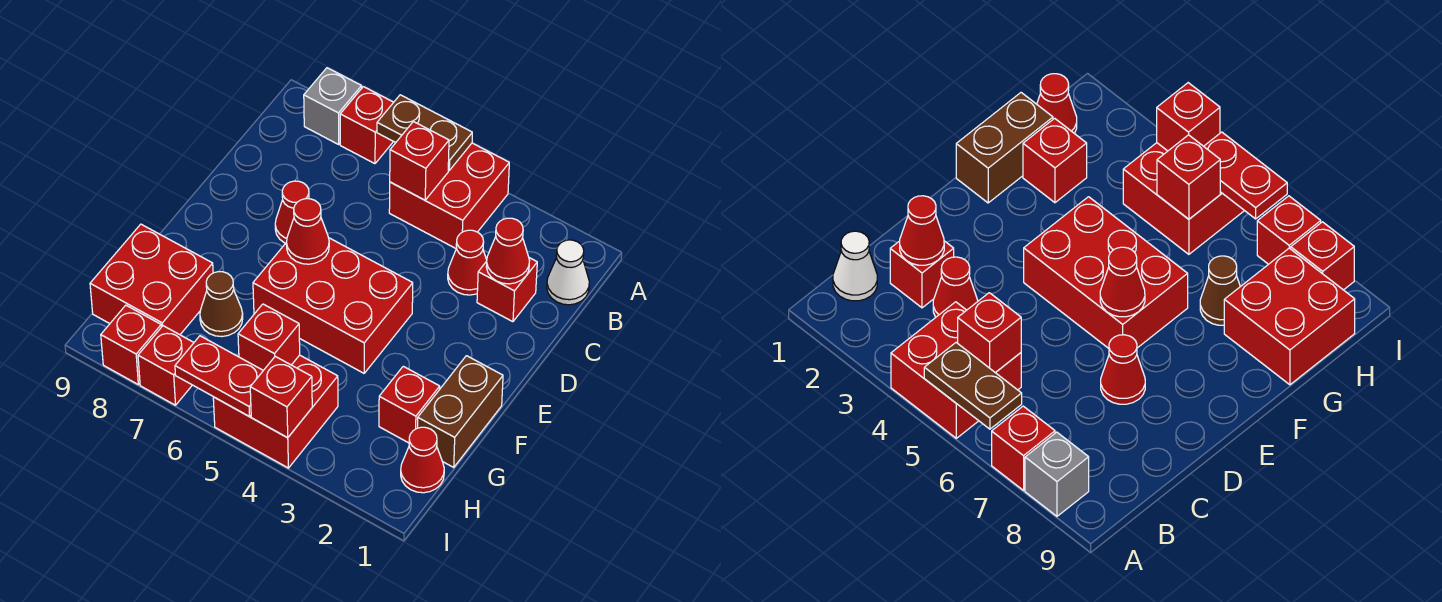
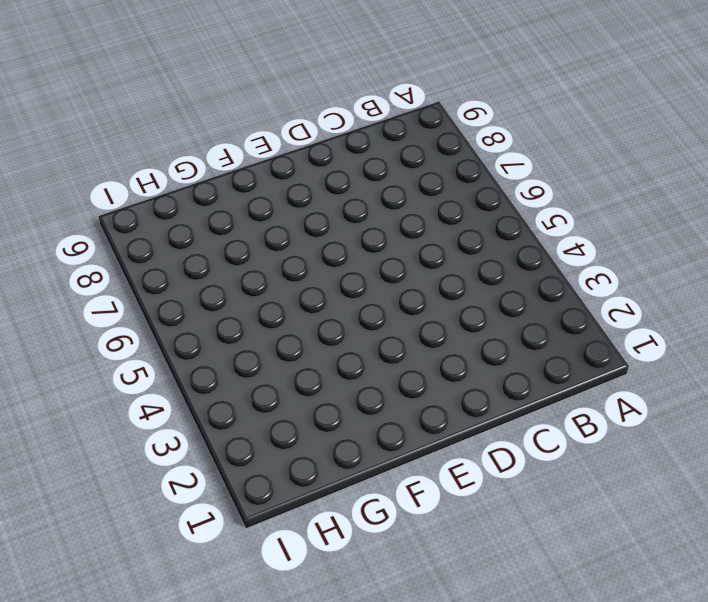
none -> red brick A4:B5 level 1
none -> red brick A7 level 1
none -> grey brick A8 level 1

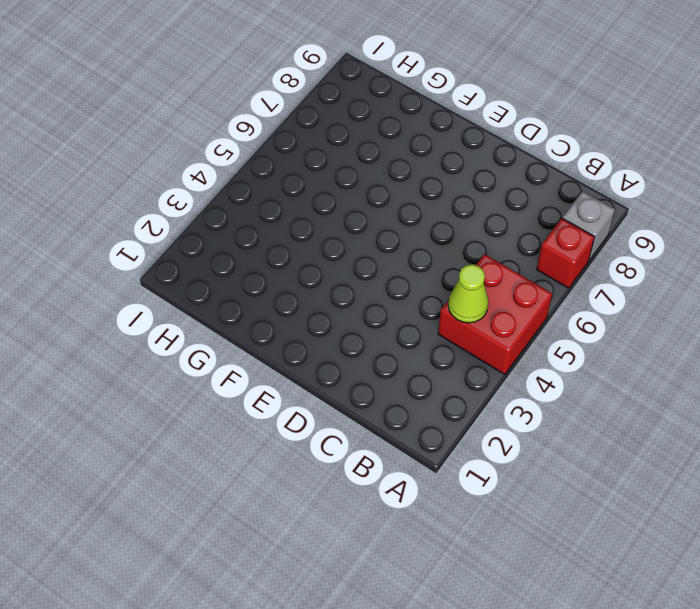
lime cone B4 level 2 -> none
none -> white cone B1 level 1
none -> red brick C2 level 1
none -> red cone C3 level 1

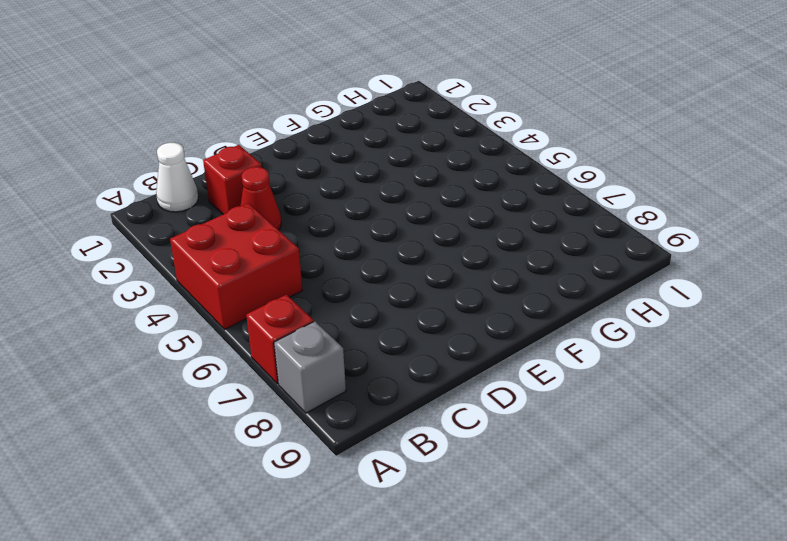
none -> red cone D7 level 1
none -> red brick E4:F6 level 1
none -> brown brick F1:G1 level 1

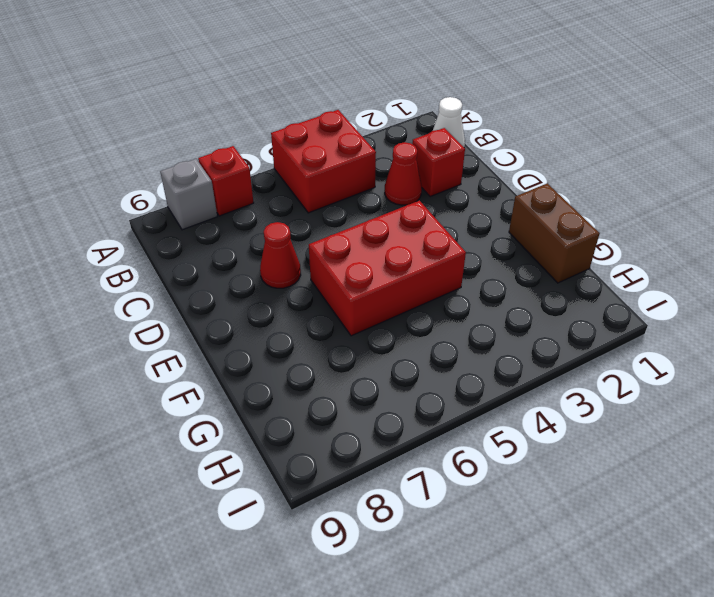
none -> red brick G2 level 1
none -> brown cone G7 level 1
none -> red brick G8:H9 level 1

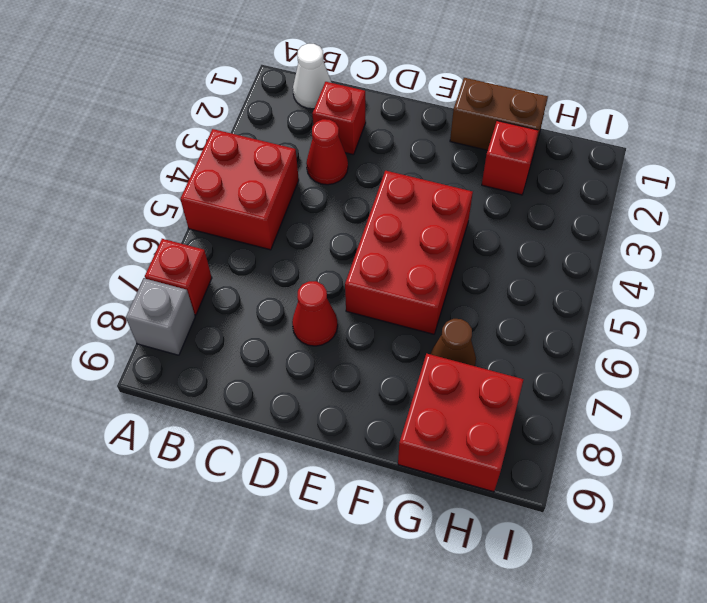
none -> red cone H1 level 1
none -> red brick H4:I5 level 1
none -> red brick I7 level 1

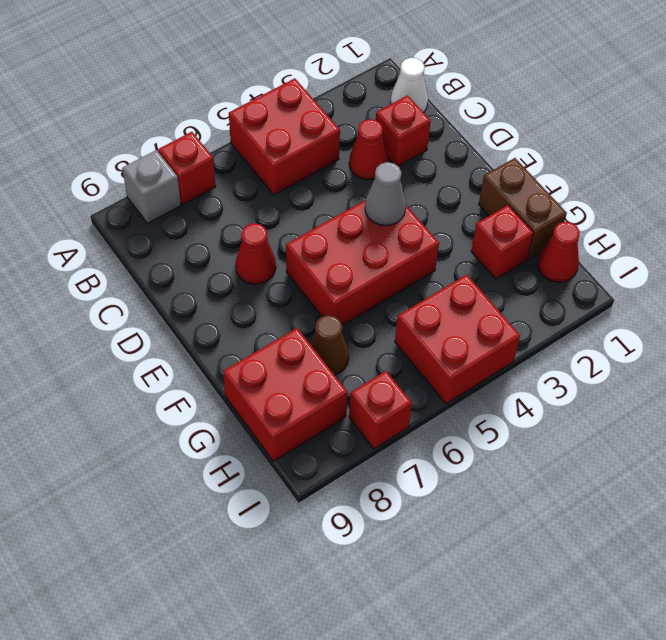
grey cone E4 level 2 -> none
none -> red brick I8 level 1
none -> brown plate A5:A6 level 2
none -> red brick B5 level 2

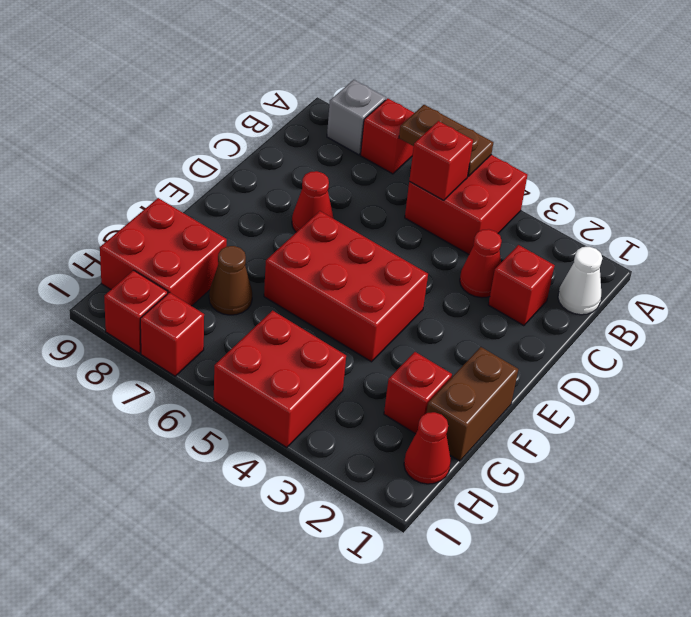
none -> red cone C2 level 2
none -> red cone E6 level 2
none -> red brick H5 level 2

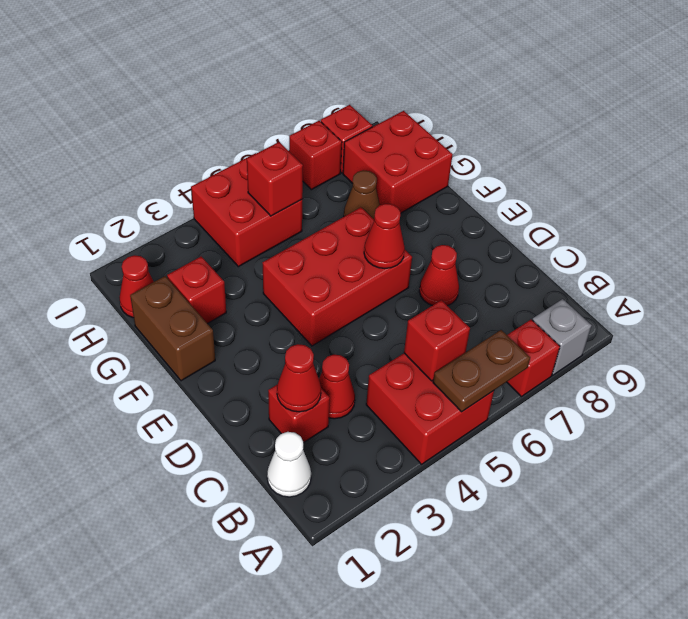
none -> red brick I4 level 2
none -> red plate I5:I6 level 2

